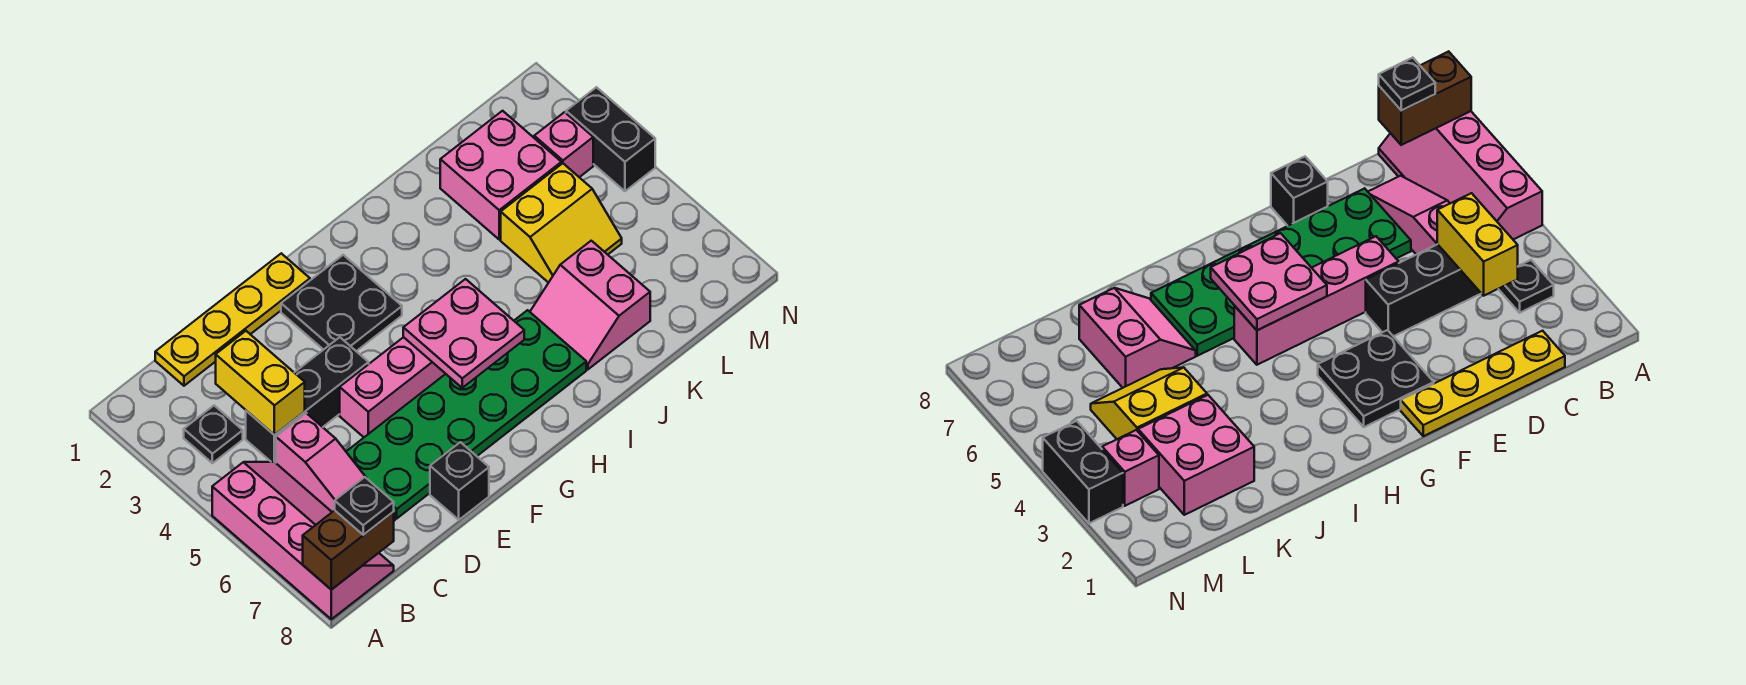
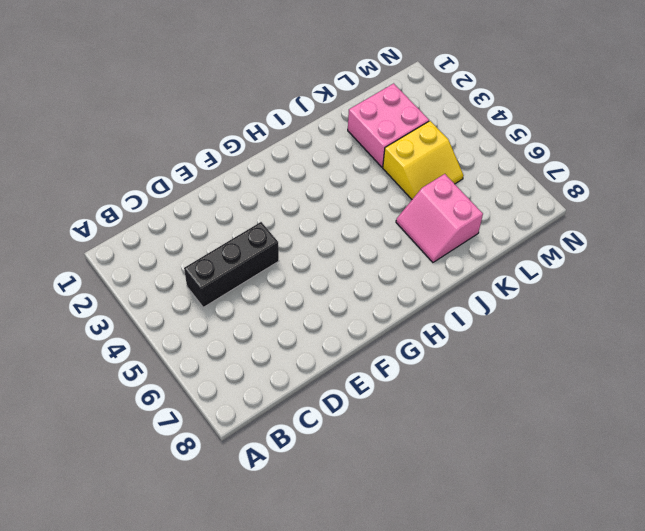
none -> pink slope A5:B8 level 1 top A
none -> black plate B3 level 1
none -> yellow plate C1:F1 level 1

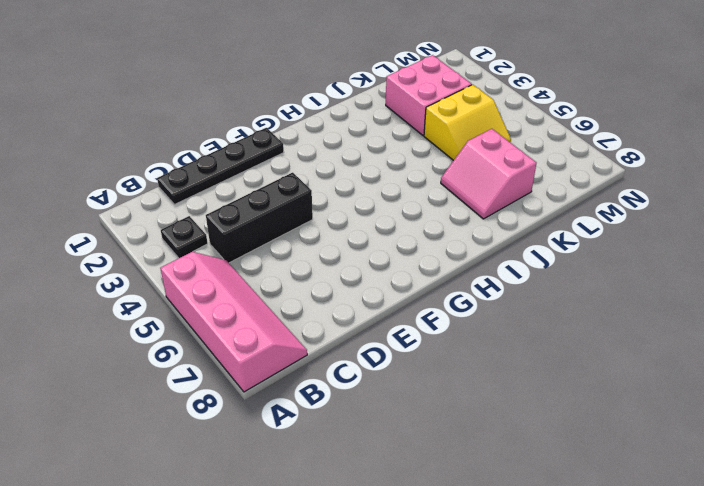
black plate C1:F1 level 1 -> yellow plate C1:F1 level 1
none -> pink slope C5:C7 level 1 top 5
none -> green plate D6:I7 level 1
none -> pink brick E5:H5 level 1

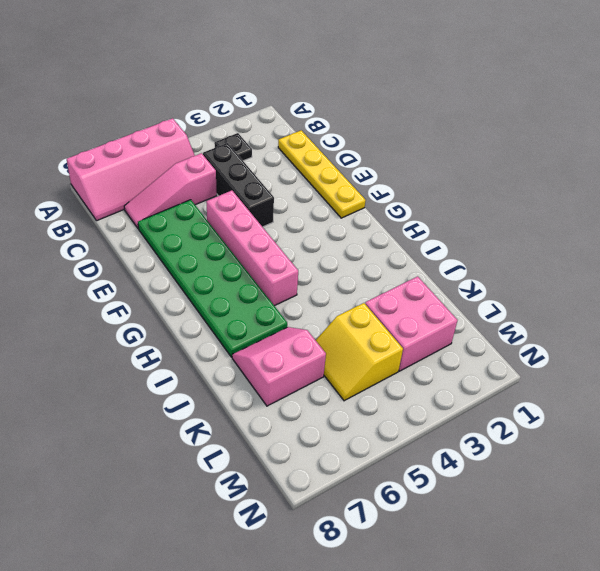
none -> black brick E8 level 1
none -> black plate F2:G3 level 1
none -> pink brick M3 level 1

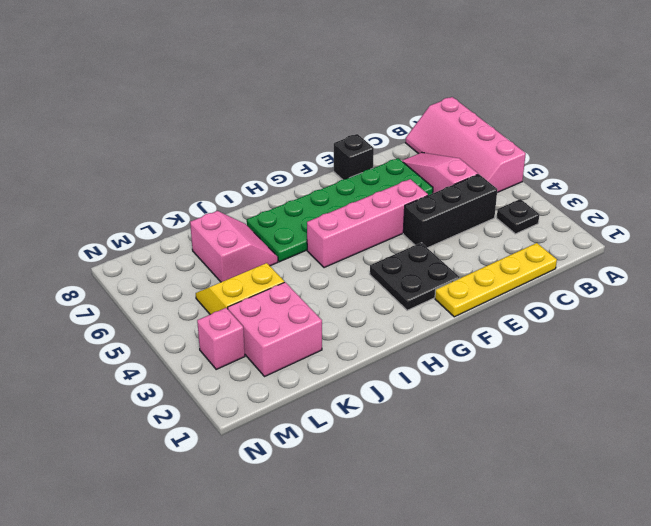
none -> black brick N3:N4 level 1
none -> brown brick A8:B8 level 2
none -> yellow brick C3:C4 level 2

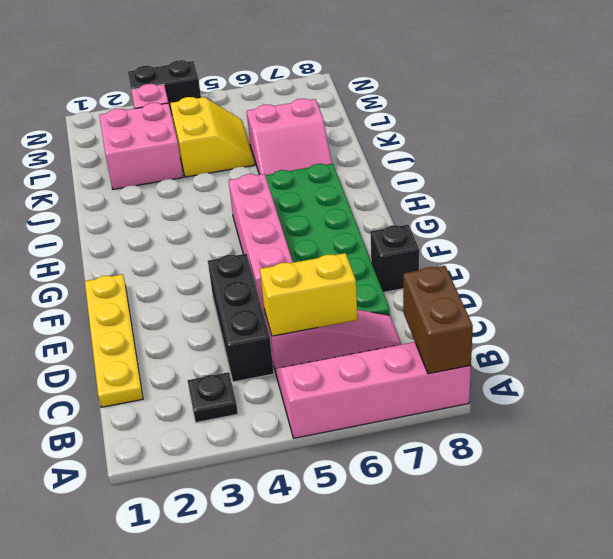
yellow brick C5:C6 level 2 -> yellow brick C3:C4 level 2
none -> black plate F2:G3 level 1
none -> pink plate G5:H6 level 2
none -> black plate B8 level 3

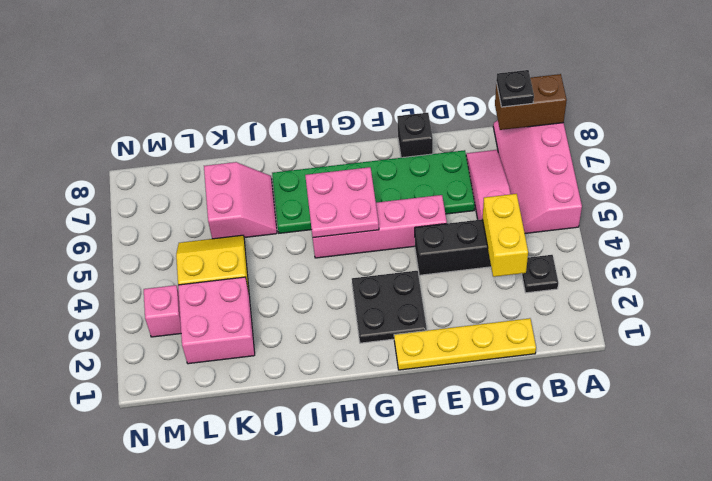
none -> black brick N3:N4 level 1

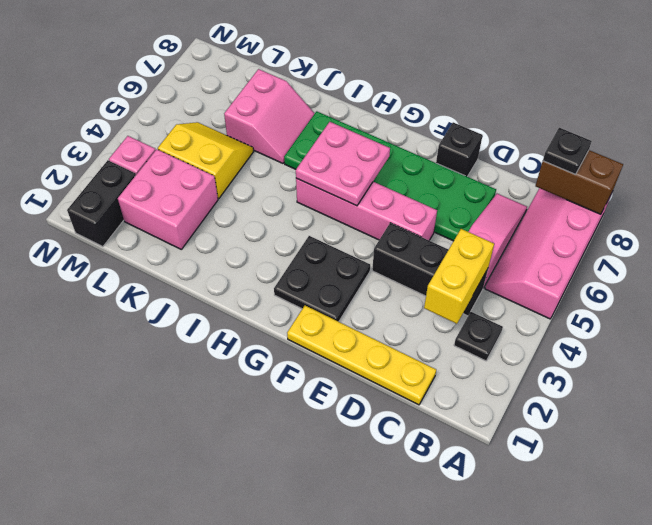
black brick M1:M2 level 1 -> black brick N3:N4 level 1

